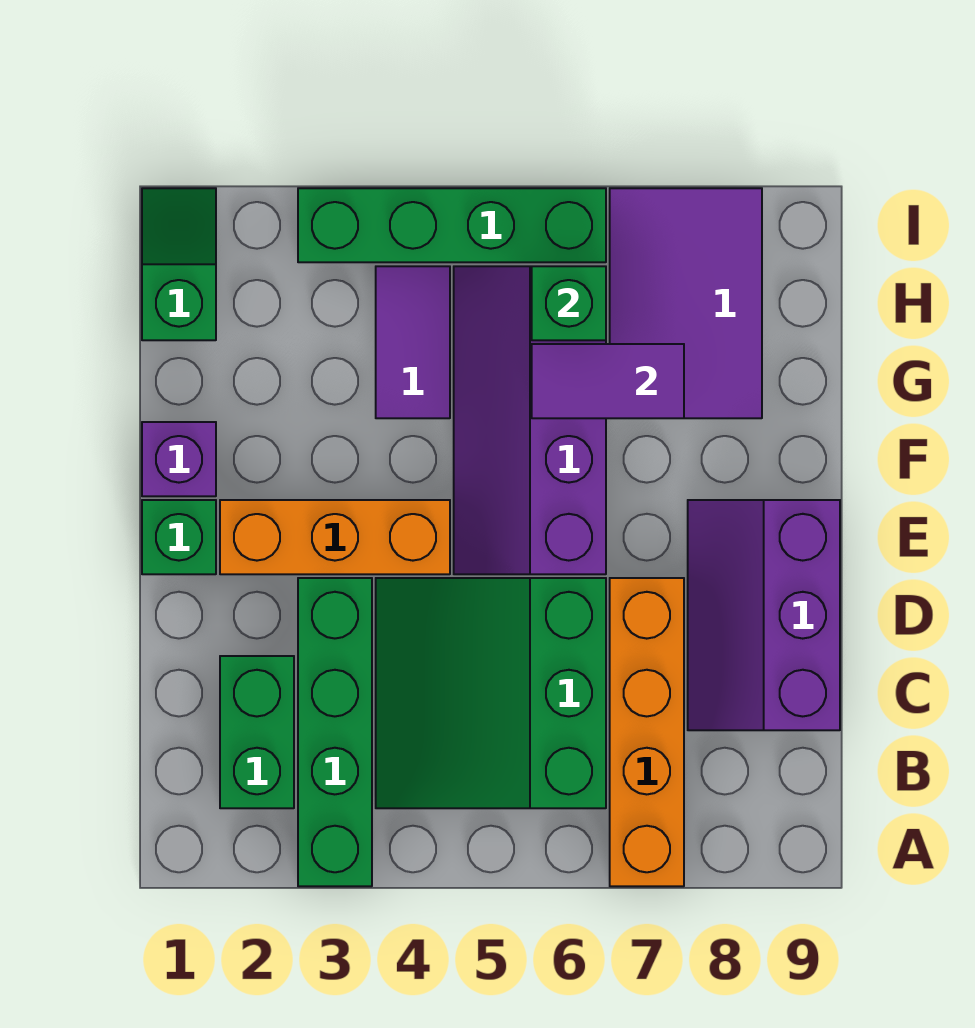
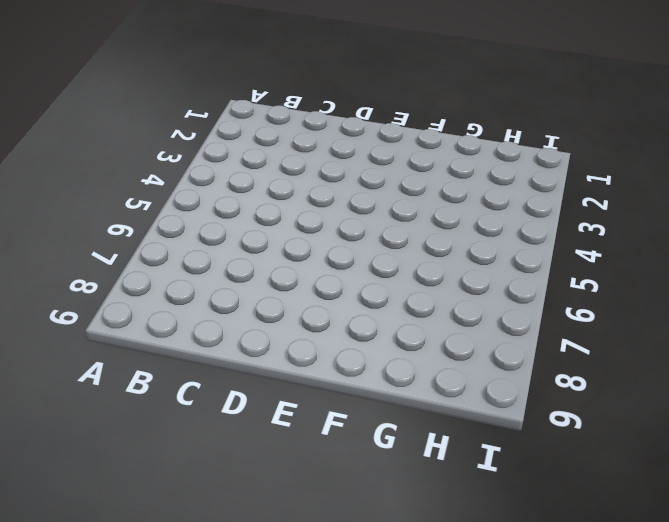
none -> green brick A3:D3 level 1
none -> orange brick A7:D7 level 1
none -> green brick B2:C2 level 1

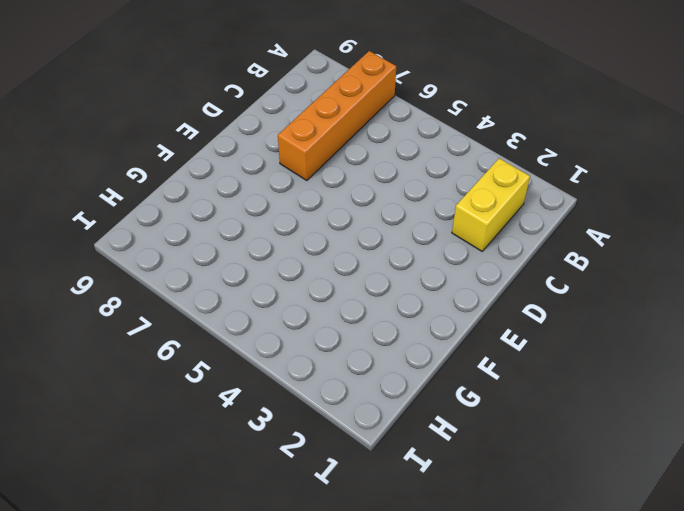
yellow brick B2:C2 level 1 -> green brick B2:C2 level 1
none -> green brick A3:D3 level 1
none -> green slope B4:D6 level 1 top 6
none -> purple slope C8:E9 level 1 top 9

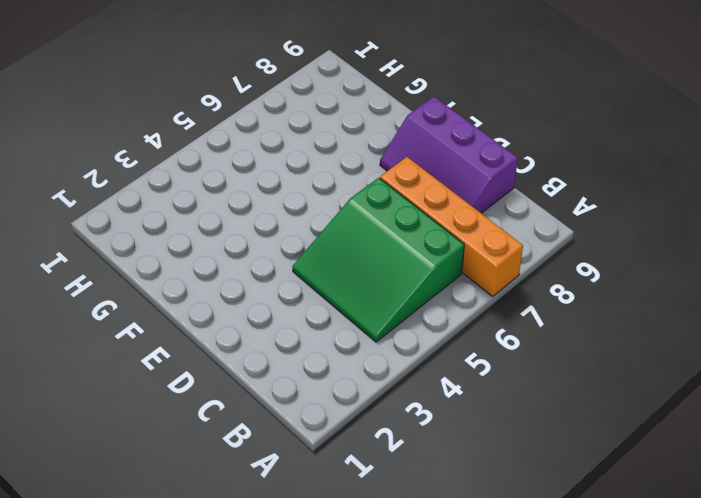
none -> green brick A3:D3 level 1
none -> green brick B2:C2 level 1
none -> green brick E1 level 1

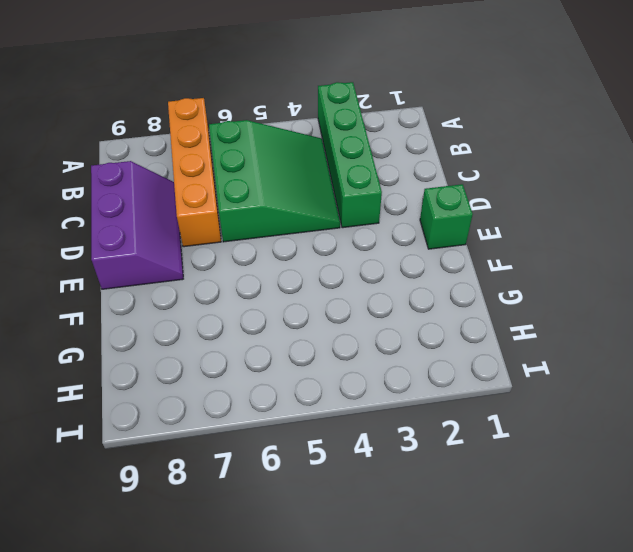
none -> green brick B2:C2 level 1
none -> orange brick E2:E4 level 1
none -> purple slope E5:H6 level 1 top 6

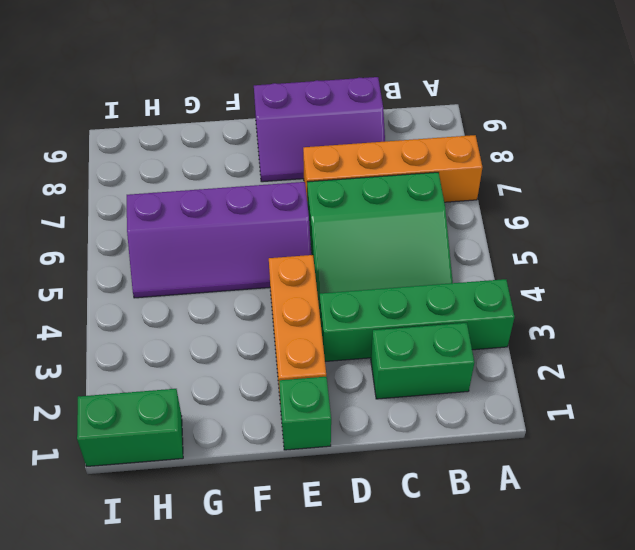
green brick H1:I1 level 1 -> green slope H1:I1 level 1 top H
none -> purple brick F1 level 1
none -> purple tile G4:H4 level 1
none -> purple tile G7:I8 level 1

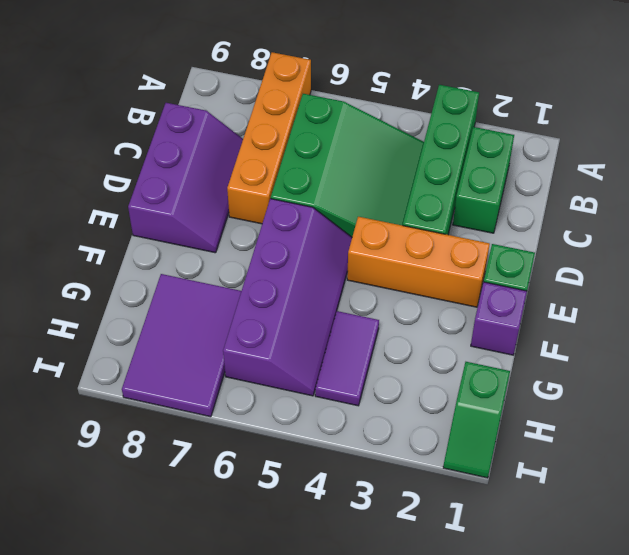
none -> green brick I3:I6 level 1
none -> purple tile G6:G7 level 2
none -> green brick H6 level 2

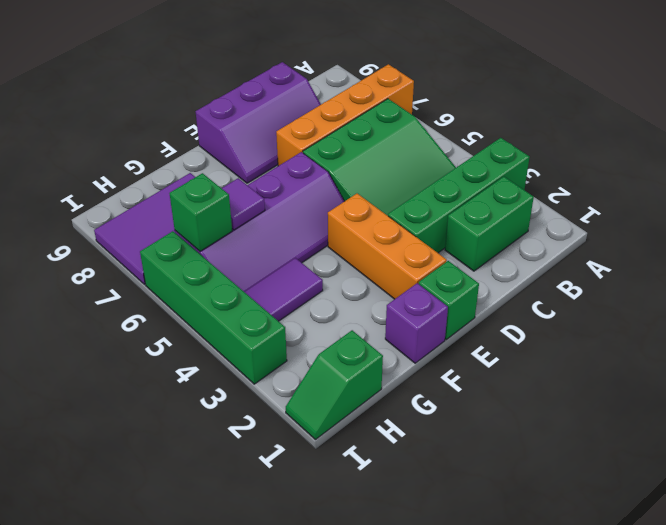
purple tile G6 level 2 -> purple tile G6:G7 level 2

